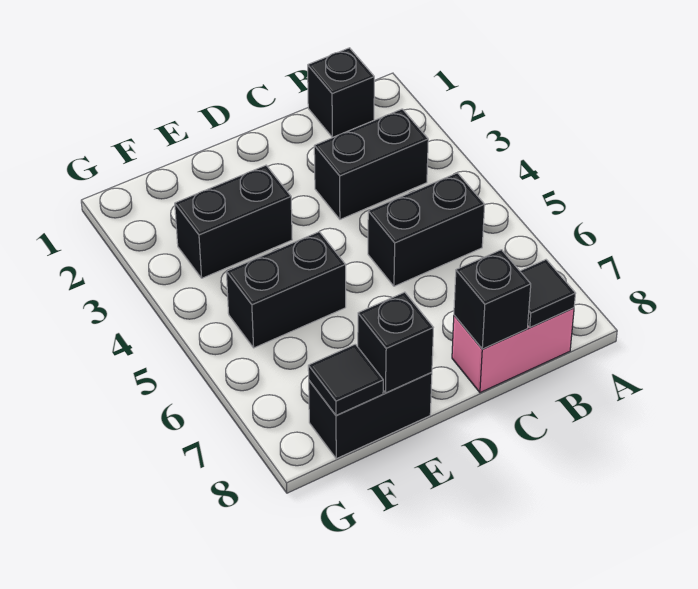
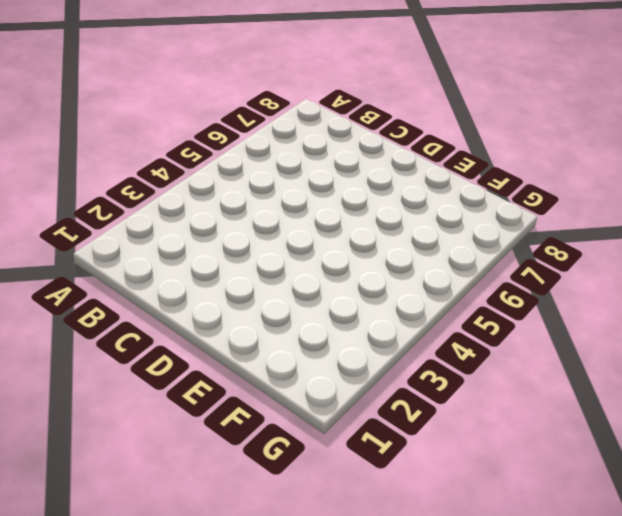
none -> black brick B1 level 1
none -> black brick B3:C3 level 1

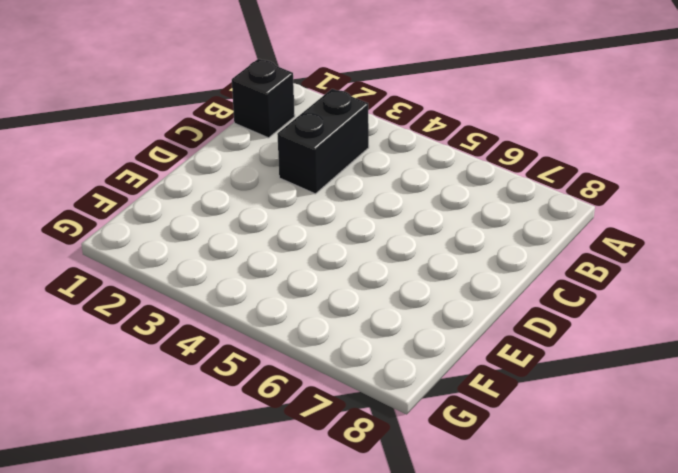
none -> black brick B5:C5 level 1
none -> pink brick B8:C8 level 1

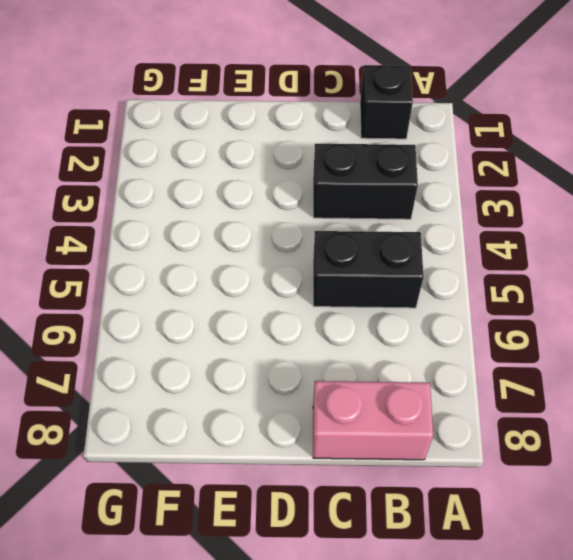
none -> black brick E3:F3 level 1
none -> black brick E5:F5 level 1

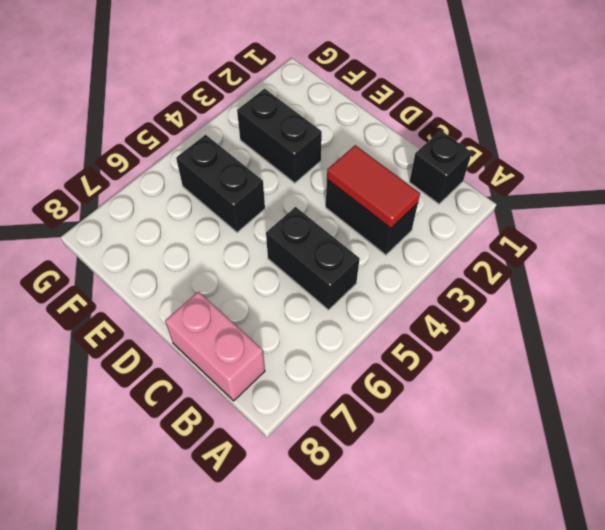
red tile B3:C3 level 2 -> none
none -> black brick E8:F8 level 1
none -> black tile B8 level 2

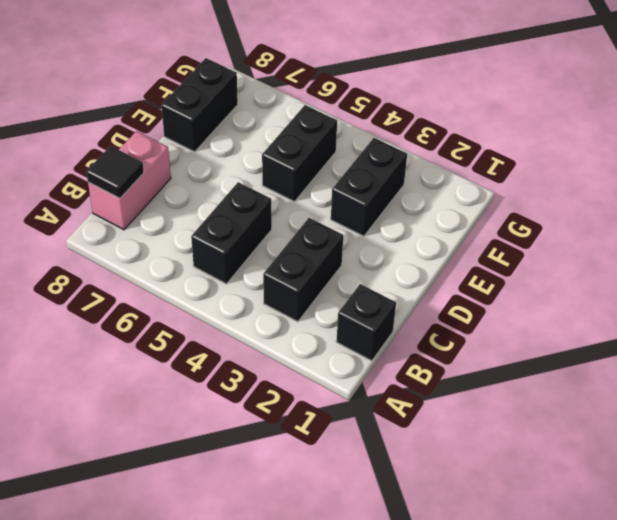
none -> black brick C8 level 2
none -> black brick E8 level 2

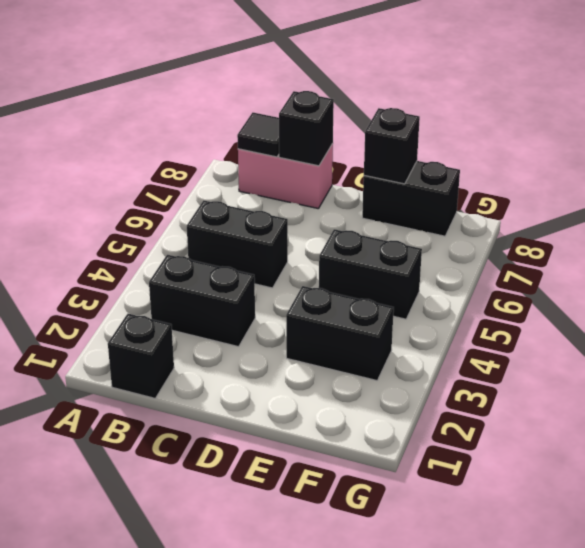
none -> black tile F8 level 2

